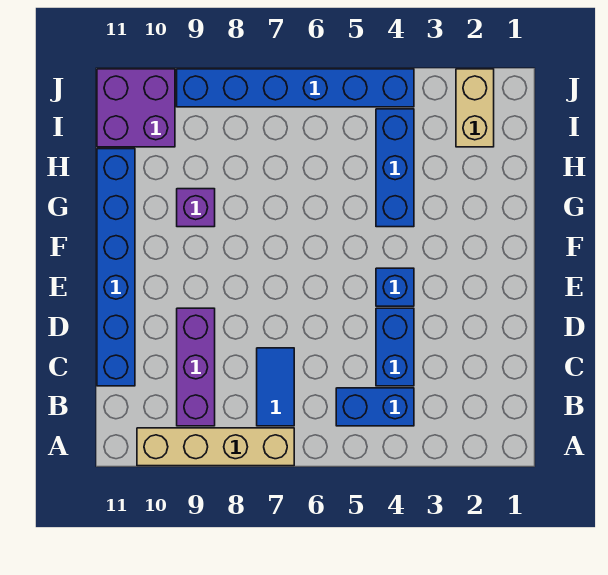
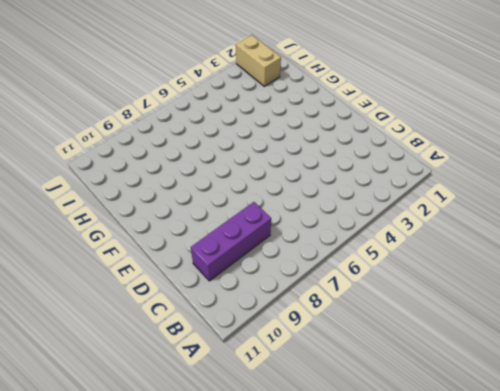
purple brick C8:C10 level 1 -> purple brick B9:D9 level 1
none -> tan brick A7:A10 level 1
none -> blue brick B4:B5 level 1
none -> blue tile B7:C7 level 1

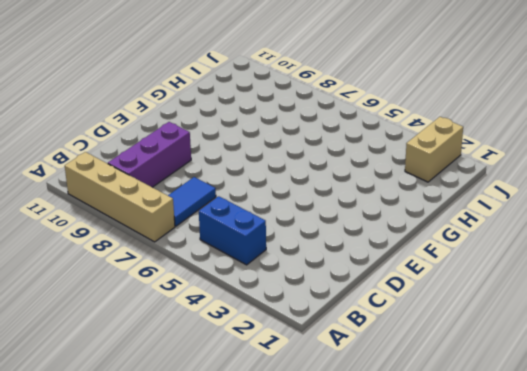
none -> blue brick C4:D4 level 1
none -> blue brick C11:H11 level 1
none -> blue brick E4 level 1

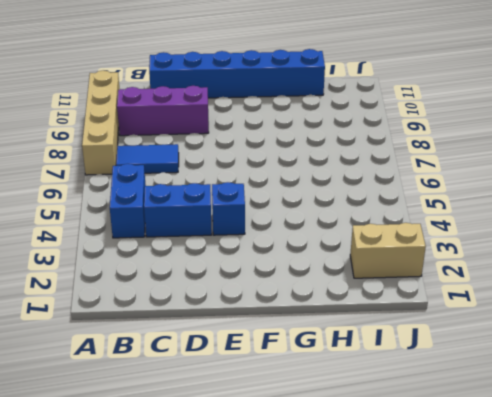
none -> blue brick G4:I4 level 1
none -> purple brick G9 level 1
none -> purple brick I10:J11 level 1

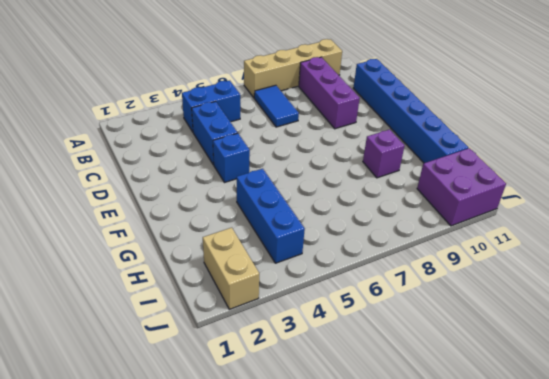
none -> blue brick J4:J9 level 1

